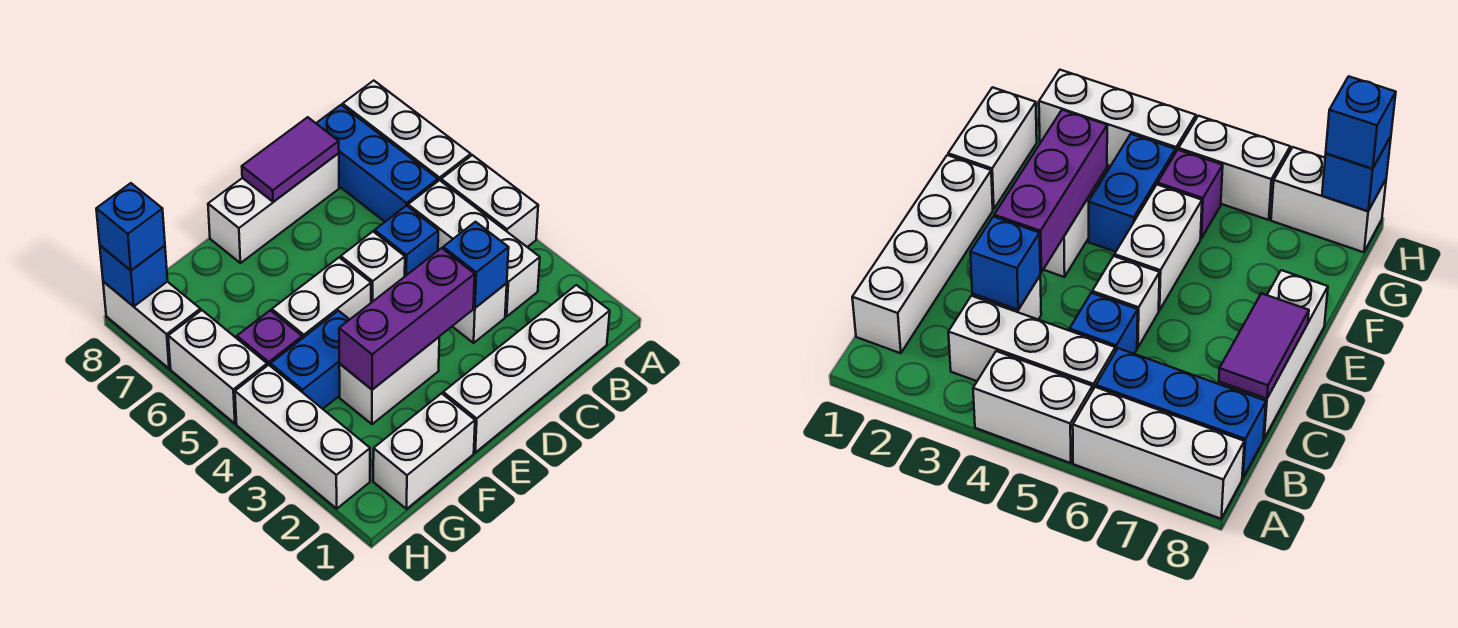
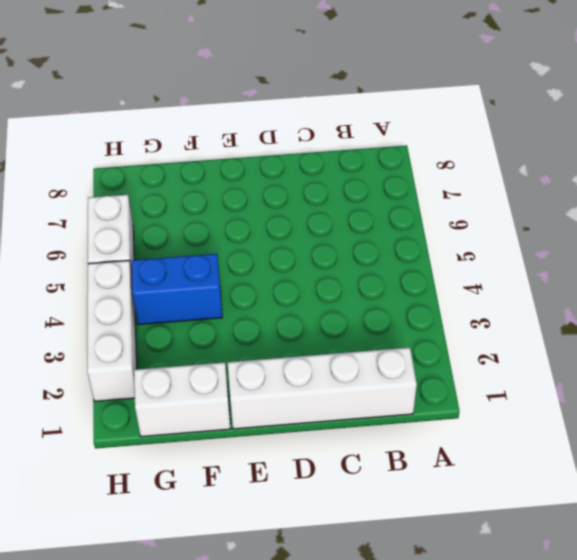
none -> white brick A4:A5 level 1
none -> white brick A6:A8 level 1
none -> white brick B3:B5 level 1

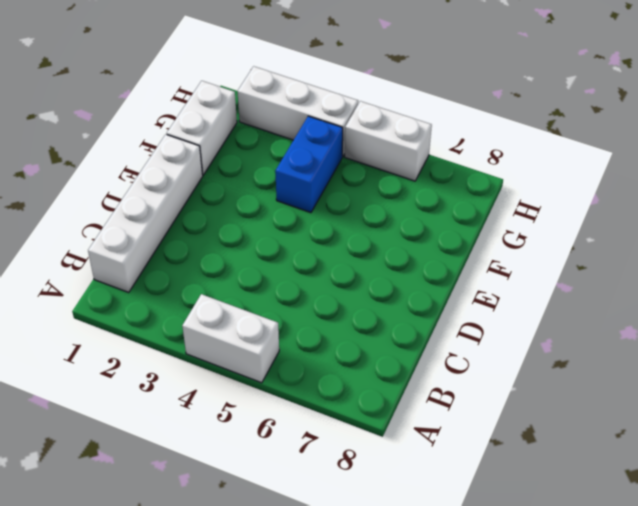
none -> white brick A6:A8 level 1
none -> white brick B3:B5 level 1
none -> blue brick B6:B8 level 1

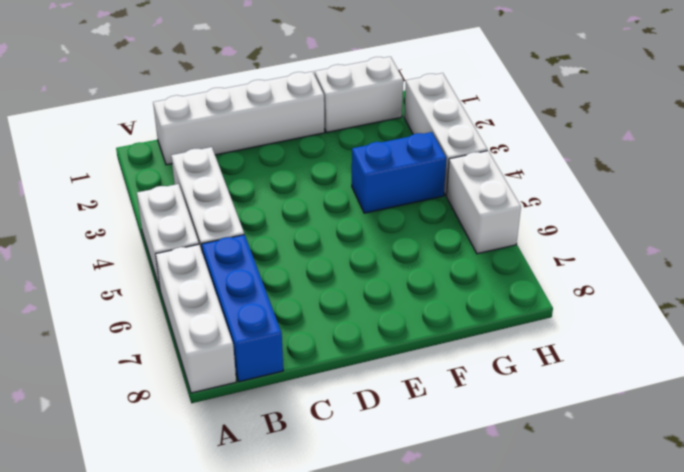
none -> white brick C3 level 1
none -> blue brick C5 level 1
none -> white brick C8:E8 level 1

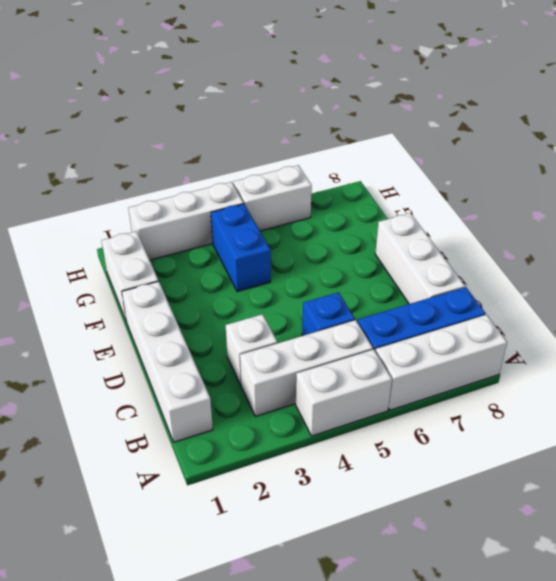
none -> white brick D5 level 1
none -> white brick E3:F3 level 1
none -> white brick E5:F5 level 1

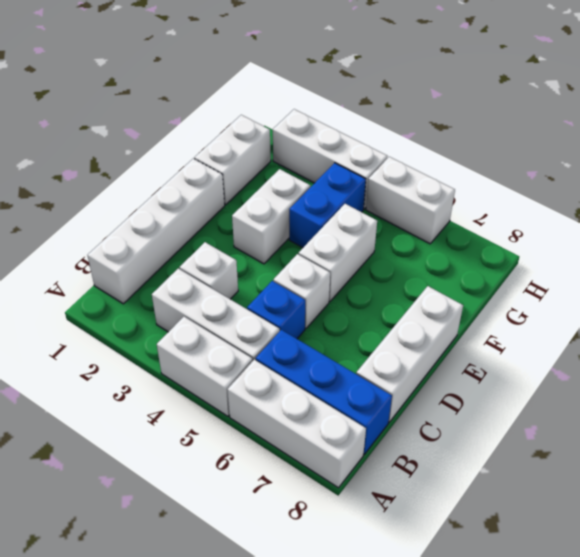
none -> purple brick G5 level 1
none -> white brick H7:H8 level 1
none -> blue brick C3 level 2

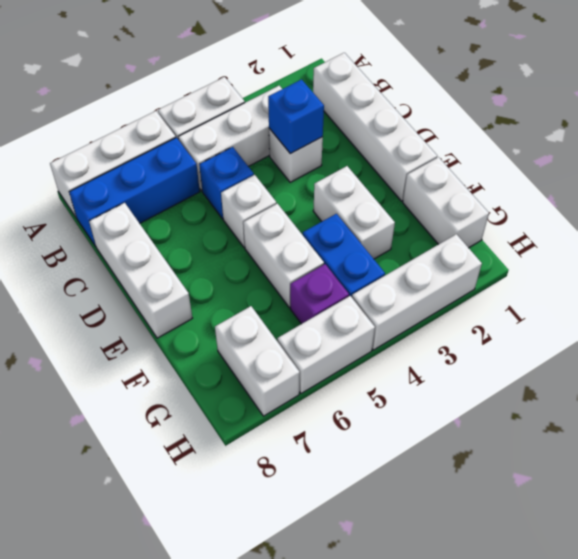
white brick G7:H7 level 1 -> white brick H7:H8 level 1
none -> purple tile C8:D8 level 2
none -> purple brick D3:F3 level 2
none -> blue brick H8 level 2

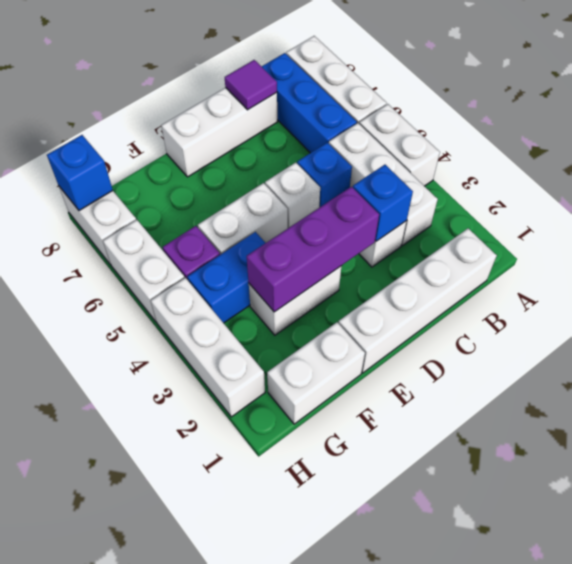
purple tile C8 level 2 -> purple tile C8:D8 level 2
none -> blue brick H8 level 3

